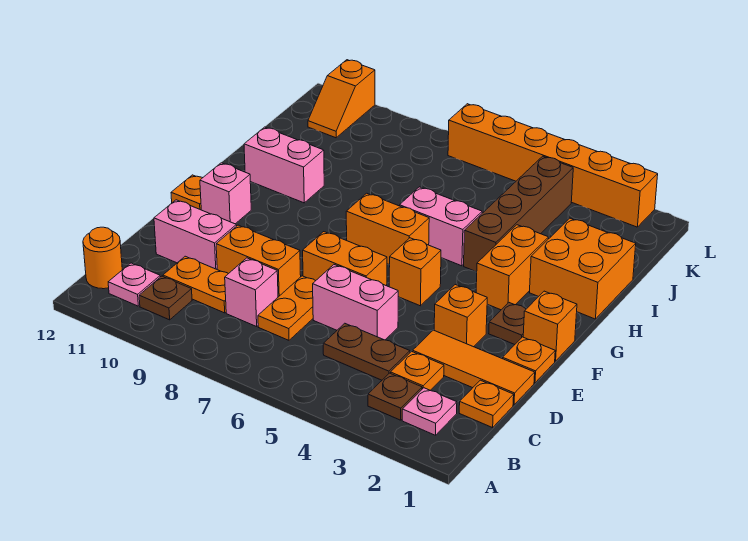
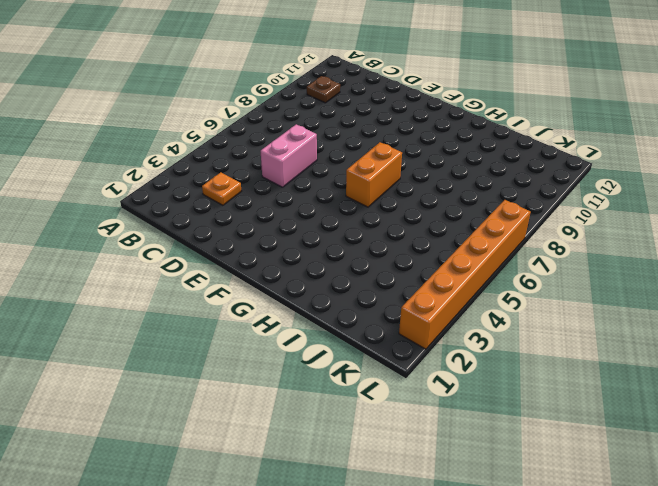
none -> pink plate B2 level 1
none -> brown plate B3 level 1
none -> pink plate B11 level 1
none -> orange round brick B12 level 1

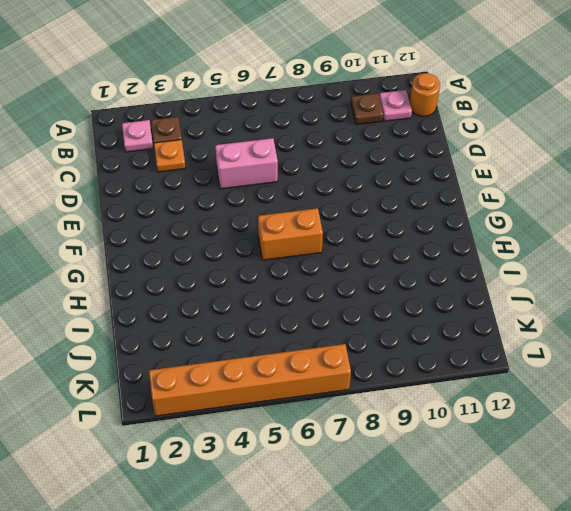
none -> orange plate C1 level 1
none -> brown plate C4:C5 level 1
none -> orange plate C7:D7 level 1
none -> pink brick C8 level 1

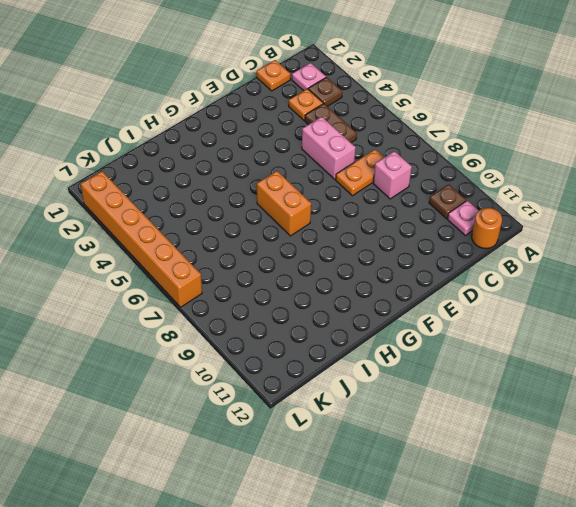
none -> orange plate C9:C10 level 1
none -> orange tile D1:D3 level 1
none -> orange brick D8:D9 level 1
none -> pink brick D10:D11 level 1

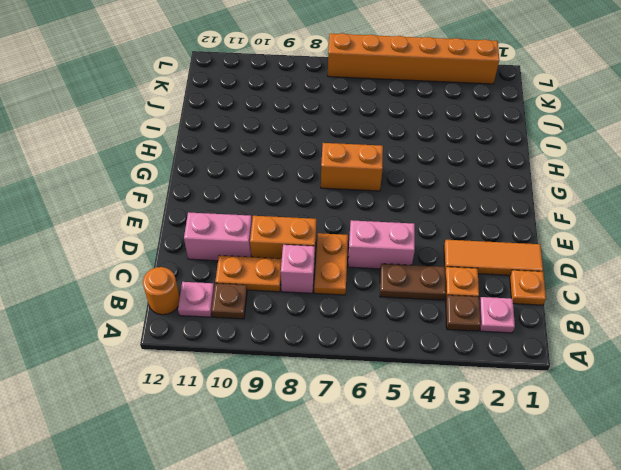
none -> orange plate E1 level 1
none -> orange brick E3 level 1
none -> orange brick E6:E7 level 1
none -> orange brick F1 level 1

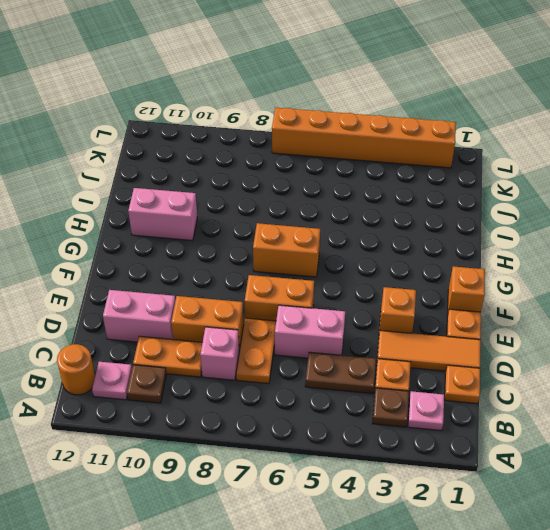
none -> brown plate F2 level 1
none -> orange brick F5 level 1
none -> pink brick F11 level 1
none -> orange plate F12 level 1

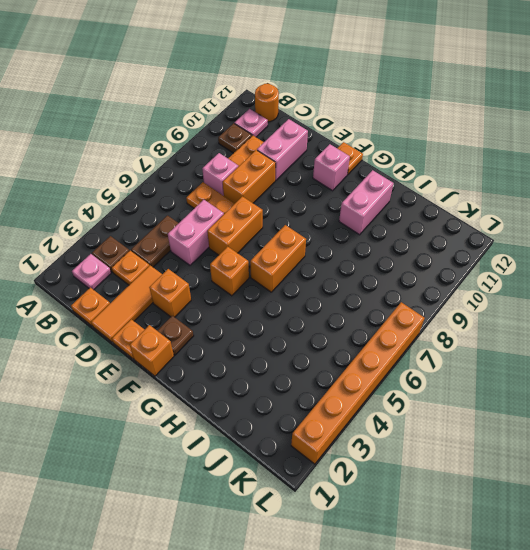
none -> orange brick G3:H3 level 1
none -> orange brick H1:I2 level 1
none -> brown brick H4:K4 level 1
none -> pink brick H5:H6 level 1

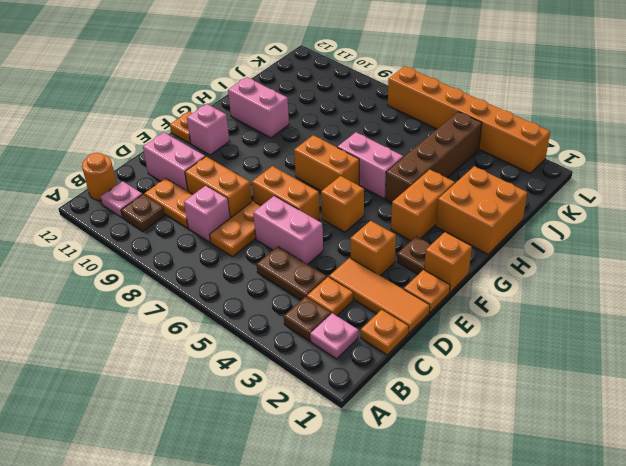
none -> orange slope K11:L11 level 1 top L

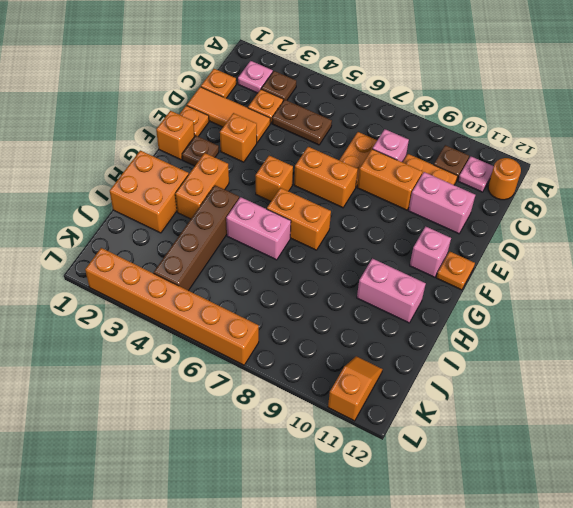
none -> pink brick D5:D6 level 1

